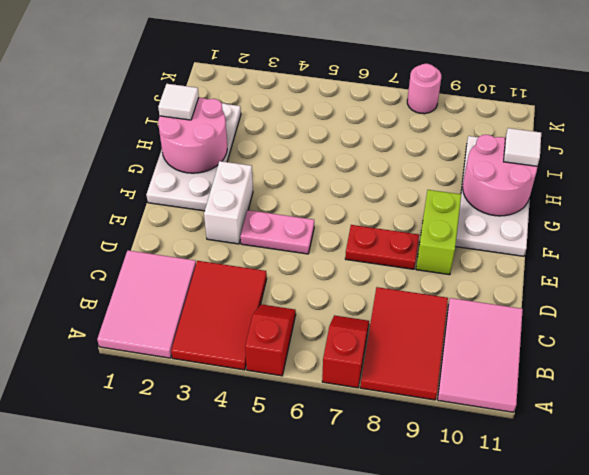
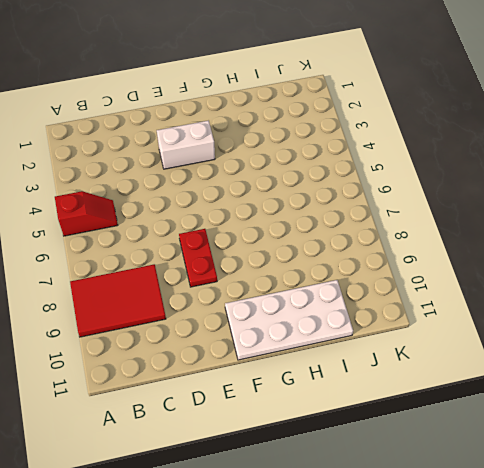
none -> pink tile A1:C2 level 1
none -> red tile A3:C4 level 1
none -> red slope A7:B7 level 1 top A

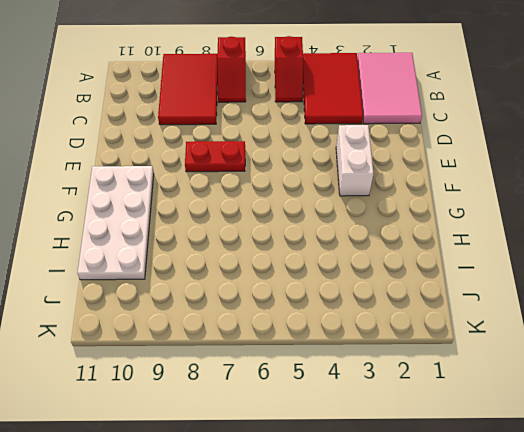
none -> pink tile A10:C11 level 1
none -> pink plate E4:E5 level 1
none -> lime brick E9:F9 level 1

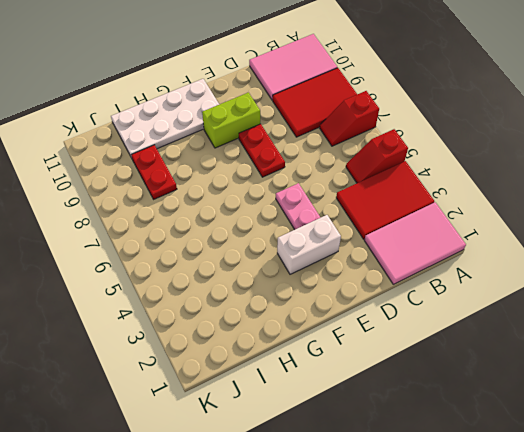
red plate I8:I9 level 1 -> none
none -> white plate F1:I2 level 1
none -> pink round brick K8 level 1
none -> pink round brick G1:H2 level 2

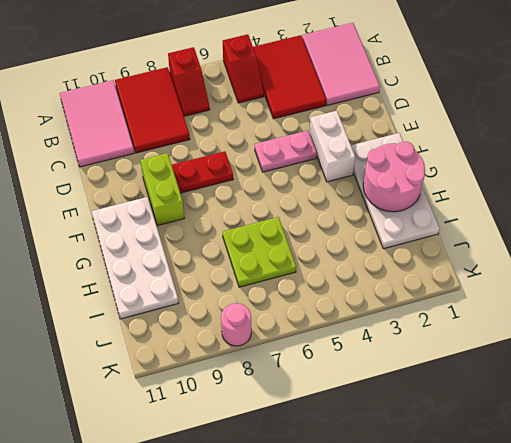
lime plate H6:I7 level 1 -> none
none -> pink round brick G10:H11 level 2
none -> white tile H1 level 3
none -> white tile H11 level 3

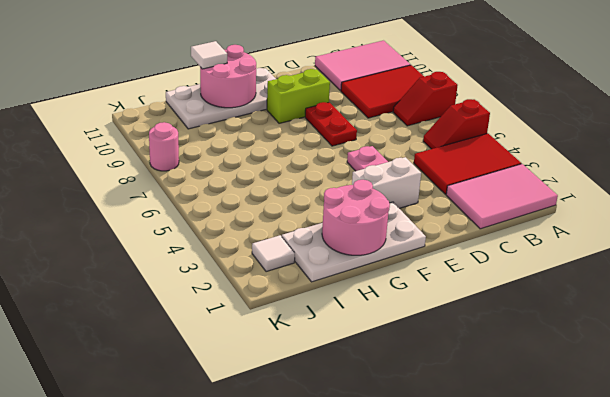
white tile J2 level 1 -> white tile H1 level 3

